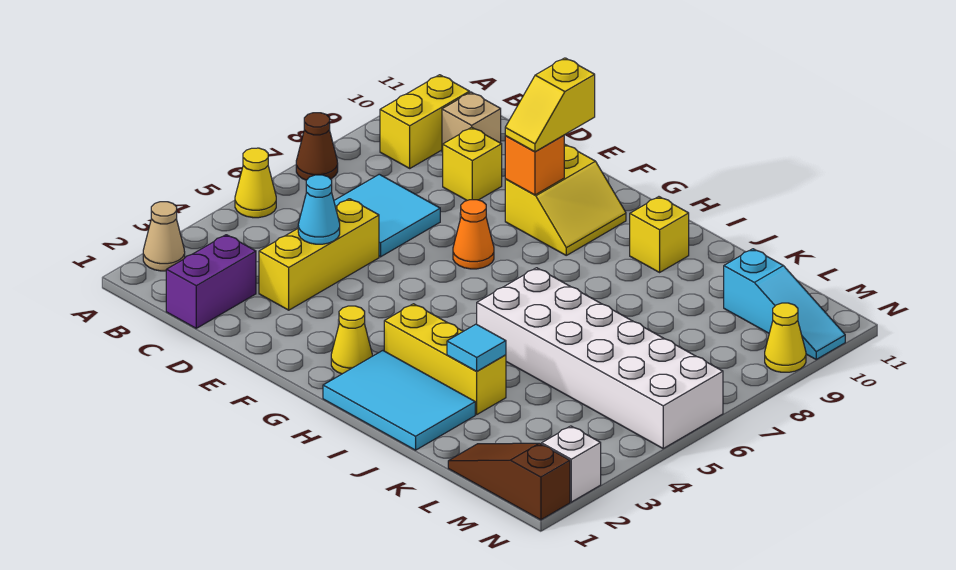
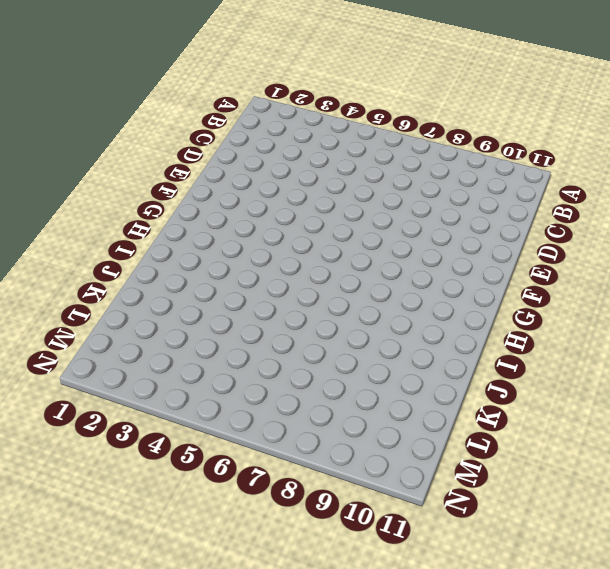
none -> tan cone A2 level 1
none -> yellow cone A5 level 1
none -> brown cone A7 level 1

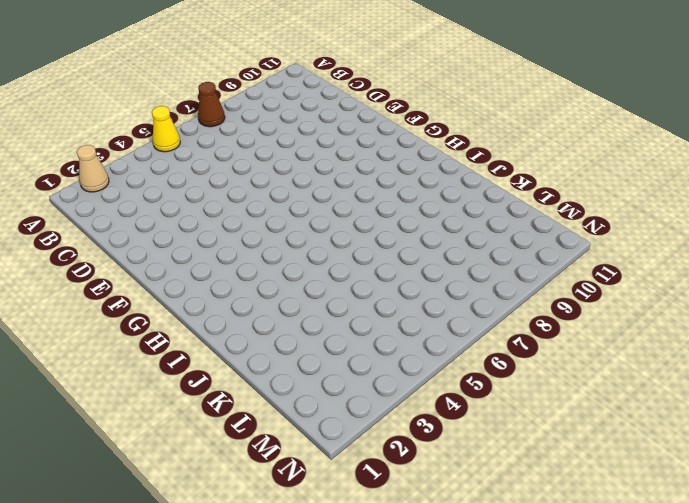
none -> yellow brick B9:B10 level 1
none -> purple brick C1:C2 level 1
none -> cyan tile C6:D7 level 1

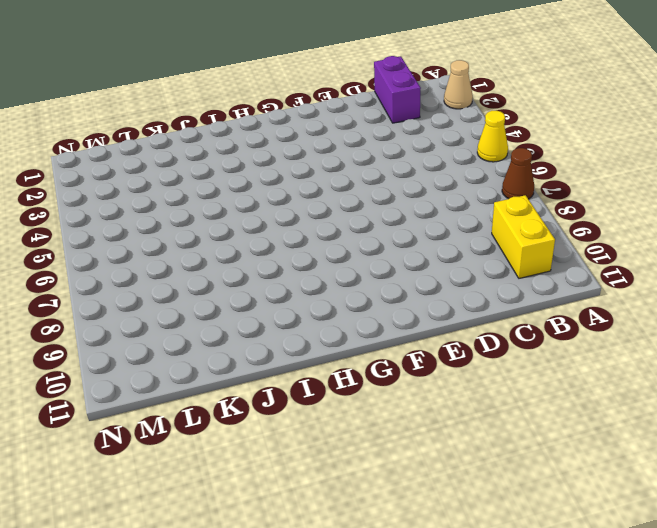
none -> cyan tile C6:D7 level 1
none -> tan brick C10 level 1
none -> yellow brick D3:D5 level 1

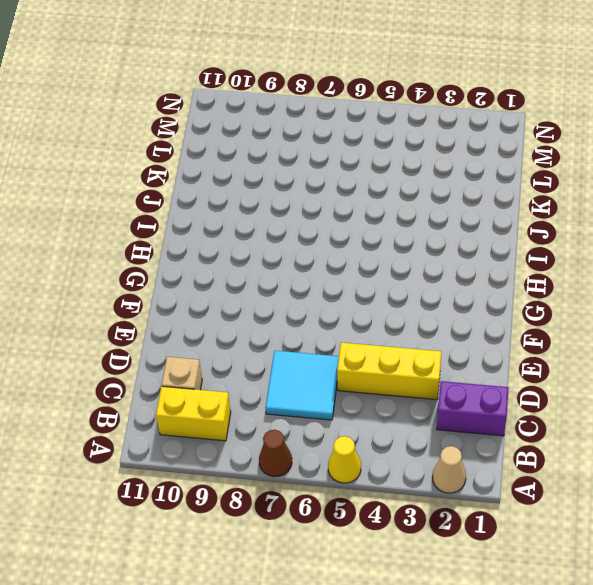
none -> yellow brick D9 level 1
none -> orange cone F7 level 1
none -> yellow slope F9:G10 level 1 top F

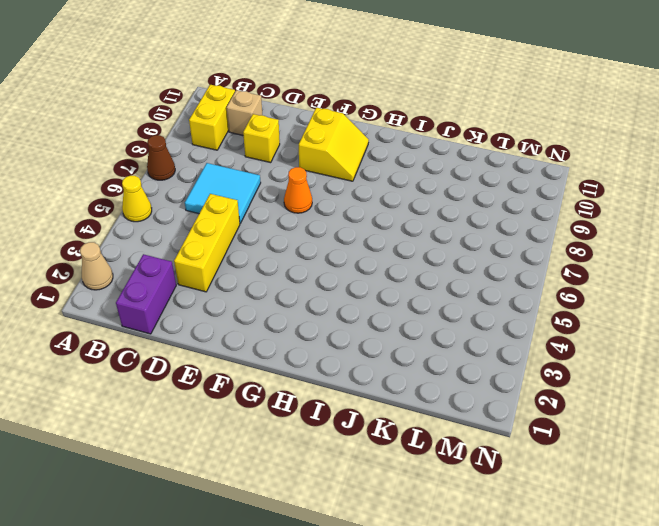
none -> yellow cone G2 level 1
none -> cyan tile H1:J2 level 1
none -> yellow brick H3:J3 level 1

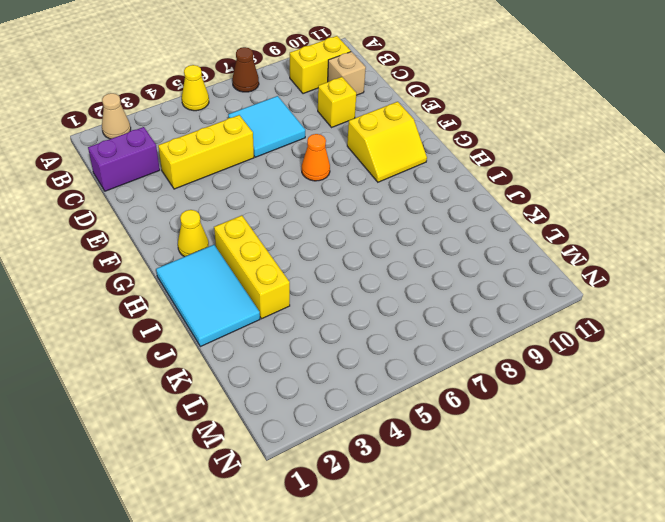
none -> white brick I5:N6 level 1
none -> yellow brick I10 level 1
none -> brown slope L1:N1 level 1 top N

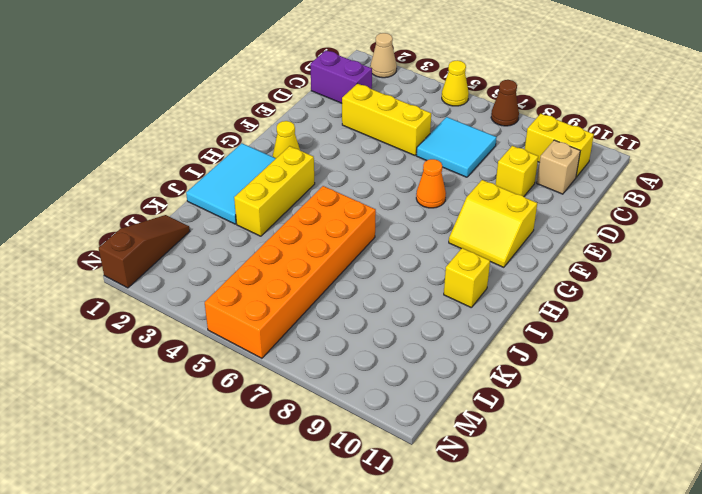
orange brick I5:N6 level 1 -> white brick I5:N6 level 1
none -> cyan slope L10:N10 level 1 top L
none -> white brick N2 level 1
none -> yellow cone N9 level 1

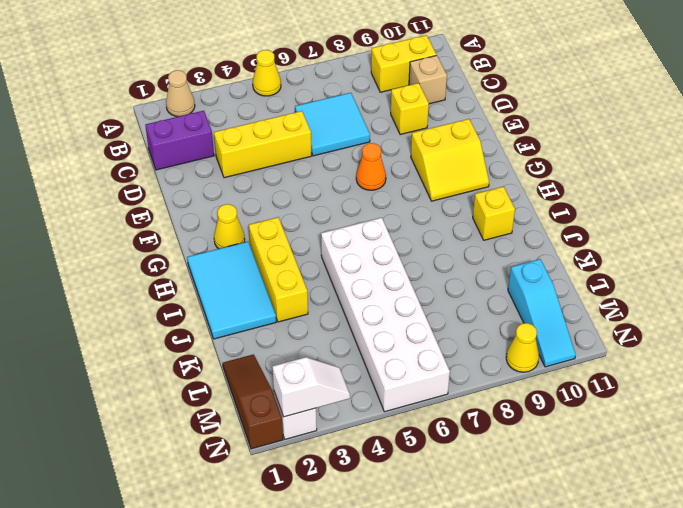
white slope N2:N3 level 2 top 2 -> none
none -> brown cone A7 level 1
none -> cyan cone D4 level 2
none -> orange brick F9 level 2

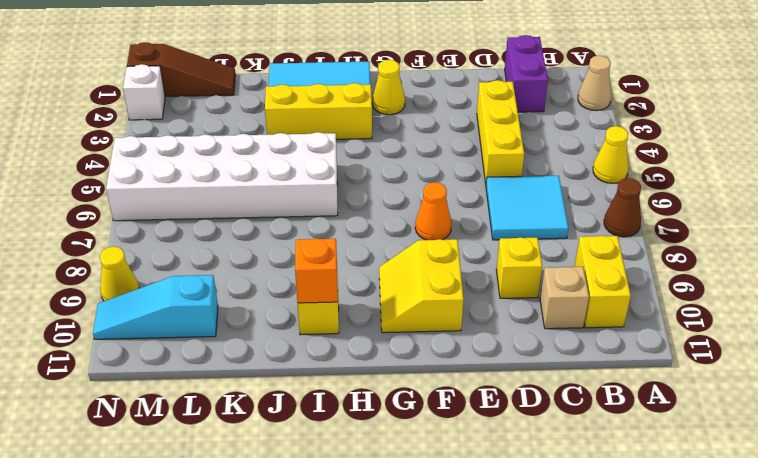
orange brick I10 level 2 -> orange brick F9 level 2
none -> cyan cone D4 level 2
none -> cyan tile J3 level 2
none -> yellow slope F9:F10 level 3 top 10

